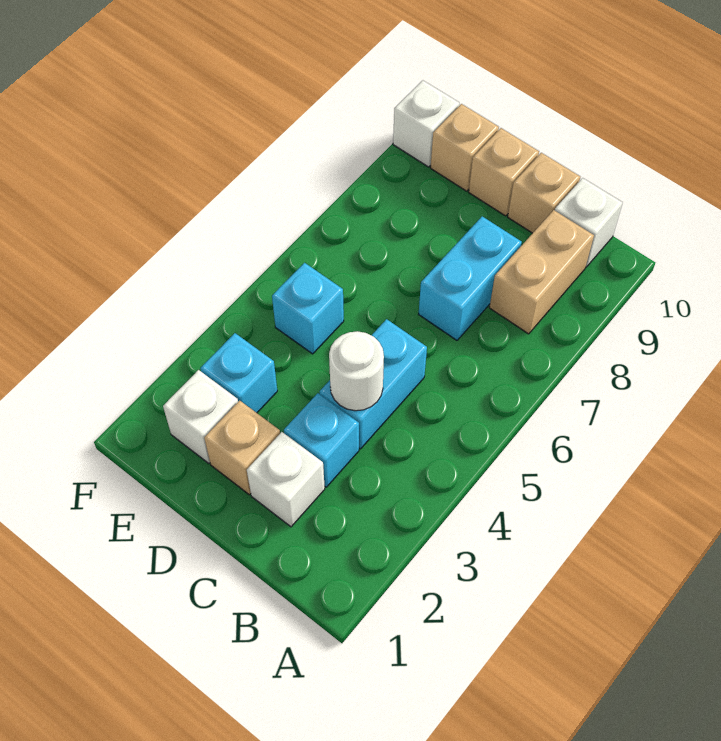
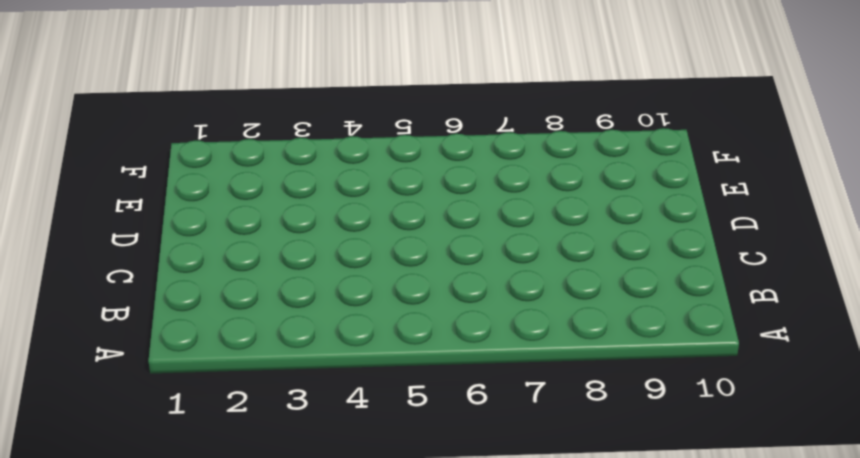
none -> tan brick B8:B9 level 1
none -> white brick B10 level 1
none -> white brick C2 level 1

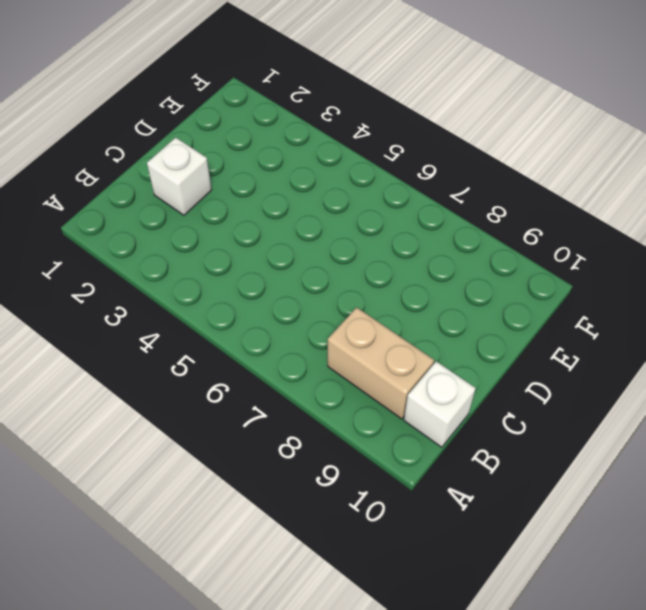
none -> cyan brick C3 level 1
none -> cyan brick C4:C5 level 1
none -> cyan brick C7:C8 level 1

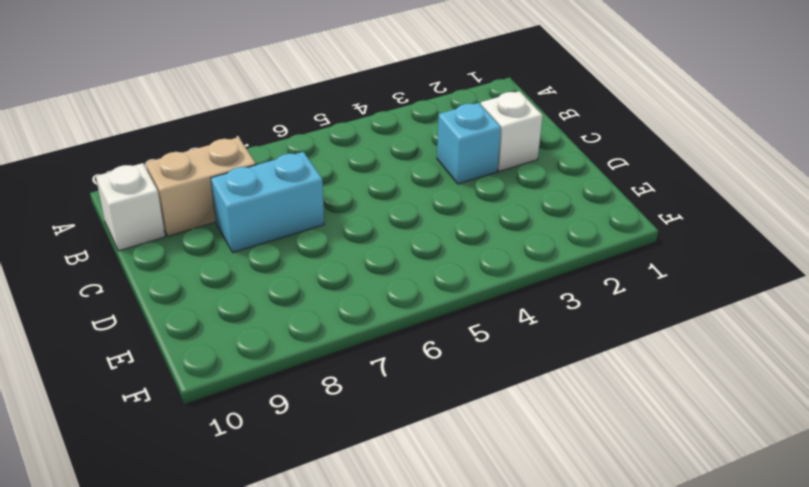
none -> cyan brick C4:C5 level 1
none -> tan brick C10 level 1
none -> tan brick D2 level 1

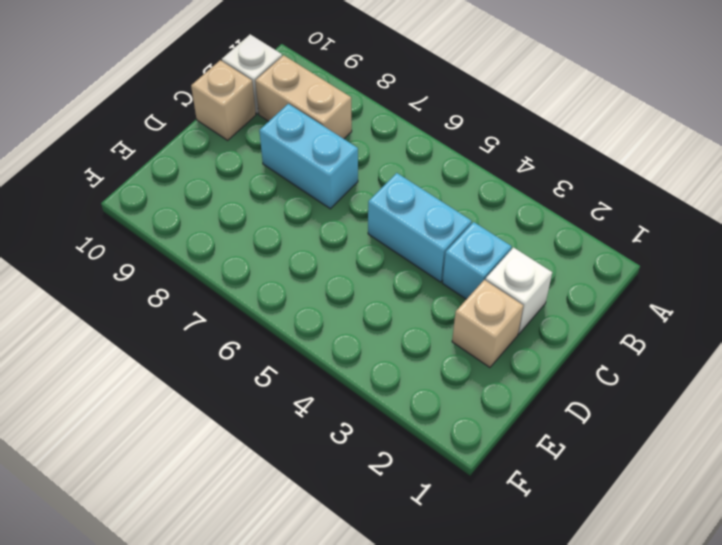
none -> tan brick D10 level 1
none -> white brick E2 level 1
none -> cyan brick E3 level 1

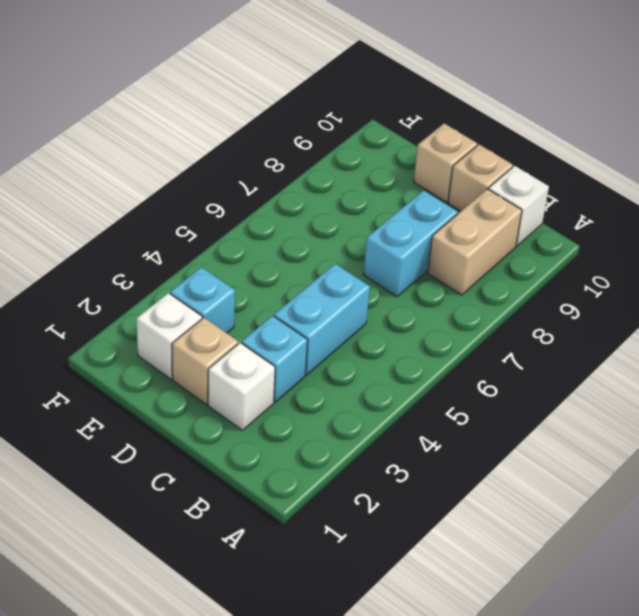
none -> cyan brick E5 level 1
none -> tan brick E10 level 1
none -> white brick F10 level 1

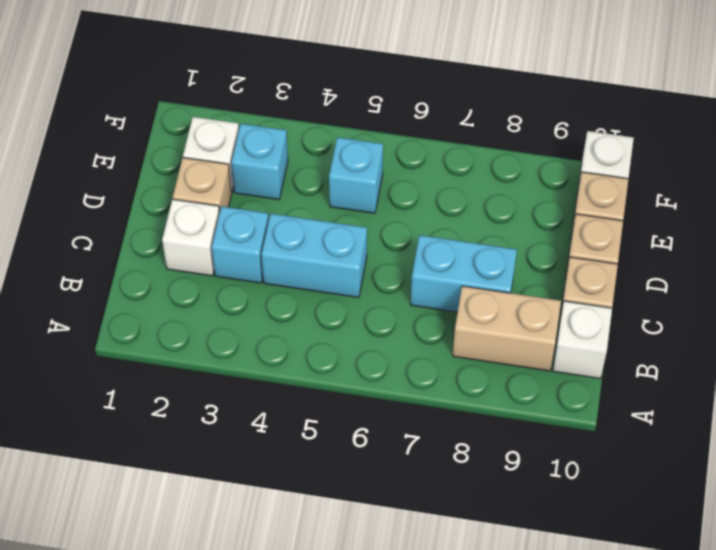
none -> white round brick C4 level 2

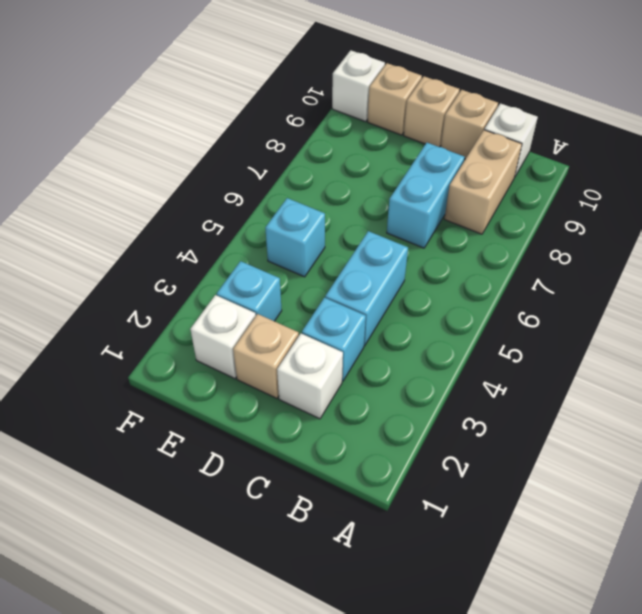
none -> white round brick C4 level 2

